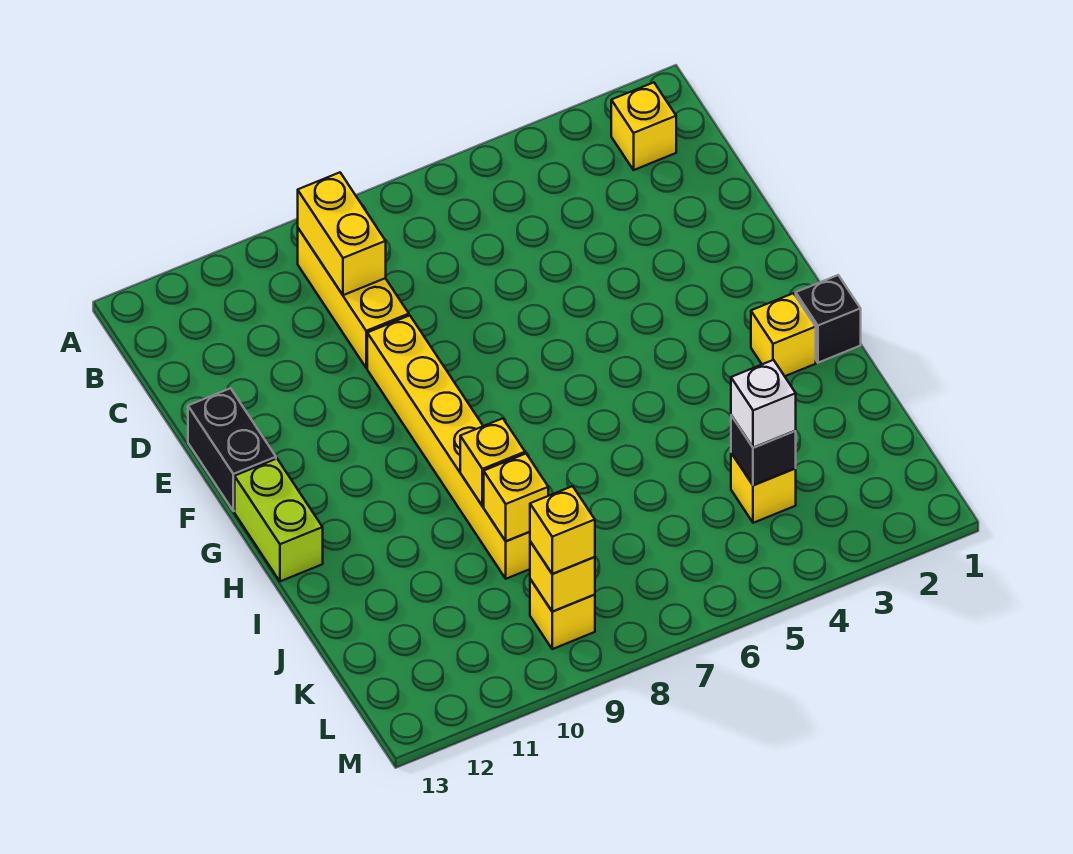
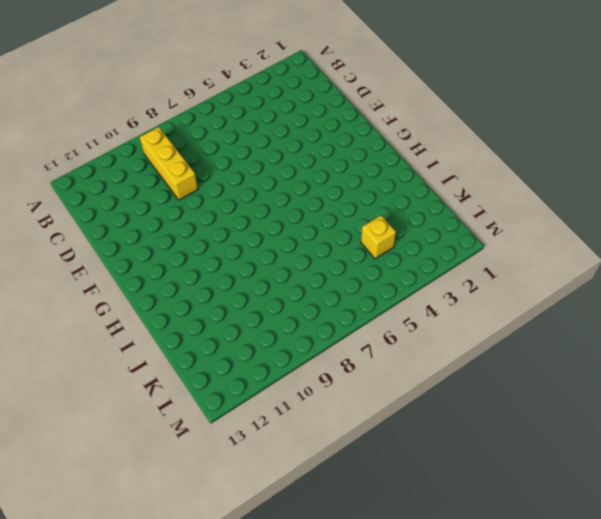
none -> yellow brick B2 level 1
none -> yellow brick E9:J9 level 1
none -> black brick E13:F13 level 1

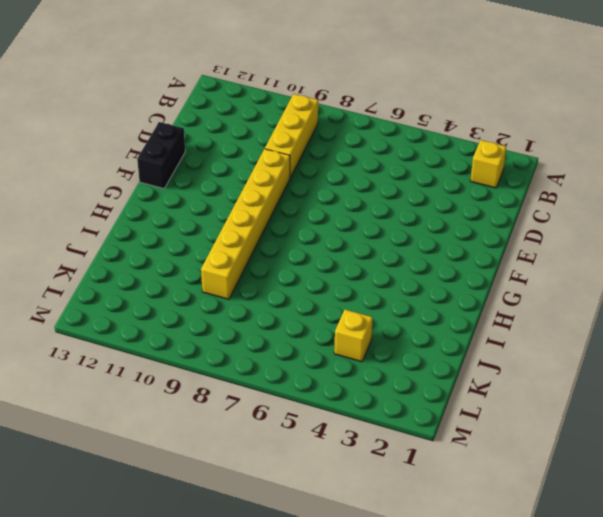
none -> lime brick G13:H13 level 1
none -> black brick H1 level 1
none -> yellow brick H2 level 1

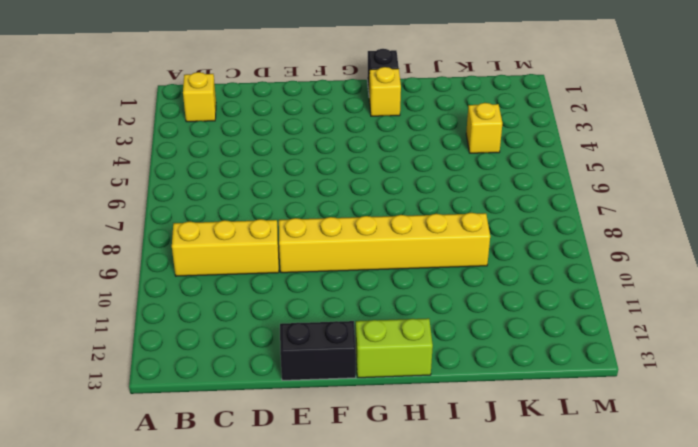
none -> yellow brick L9 level 1
none -> yellow brick B9:C9 level 2
none -> yellow brick I9 level 2

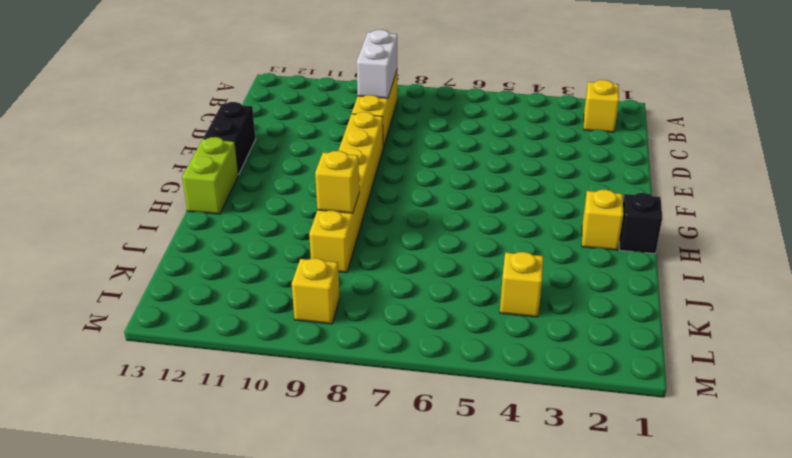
white brick B9:C9 level 2 -> yellow brick B9:C9 level 2
none -> yellow brick J9 level 2
none -> black brick K4 level 2
none -> yellow brick L9 level 2

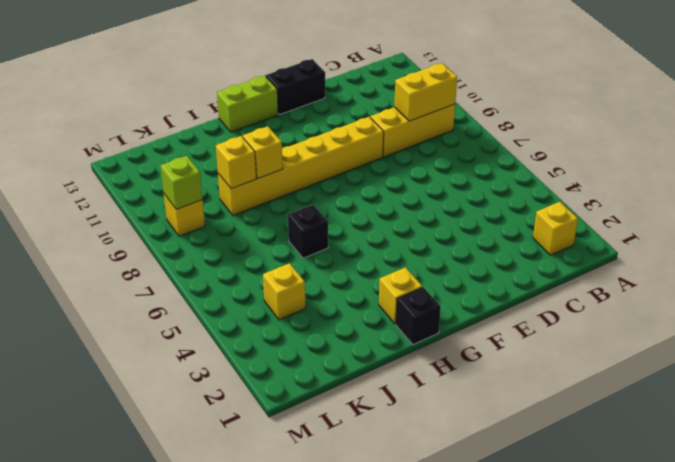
black brick I6 level 1 -> black brick K4 level 2
lime brick L9 level 2 -> yellow brick L9 level 2
none -> white brick K4 level 3
none -> yellow brick L9 level 3

